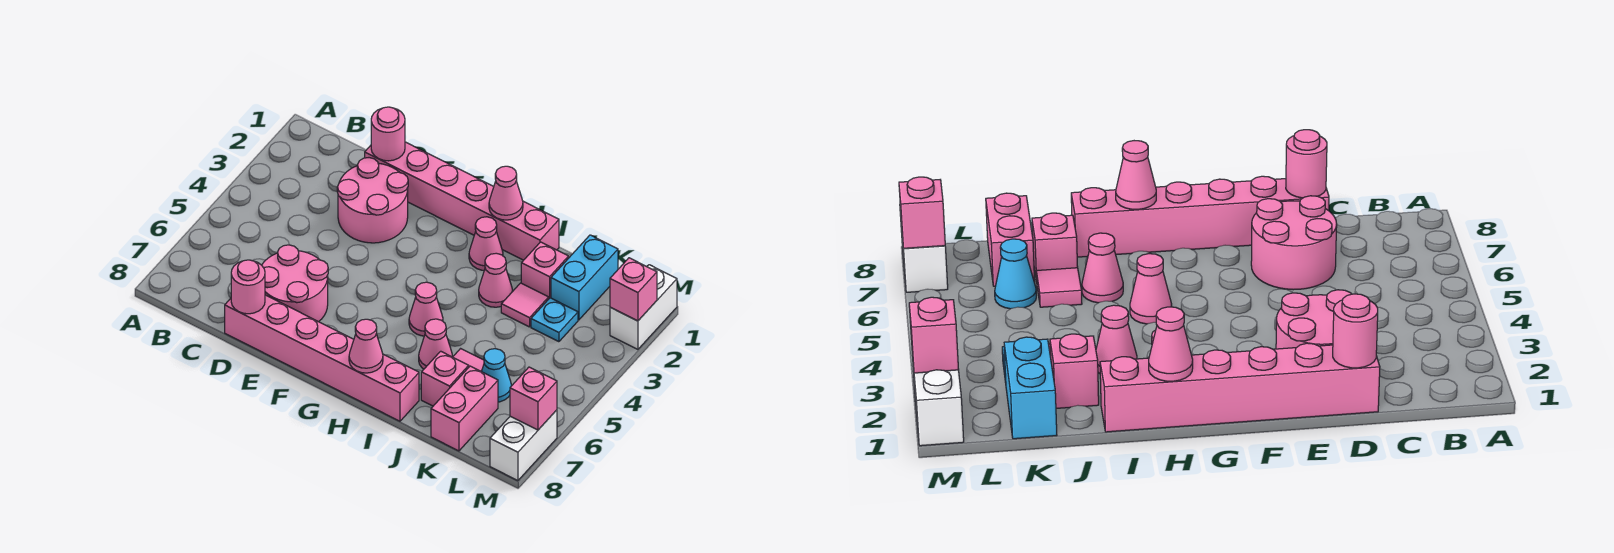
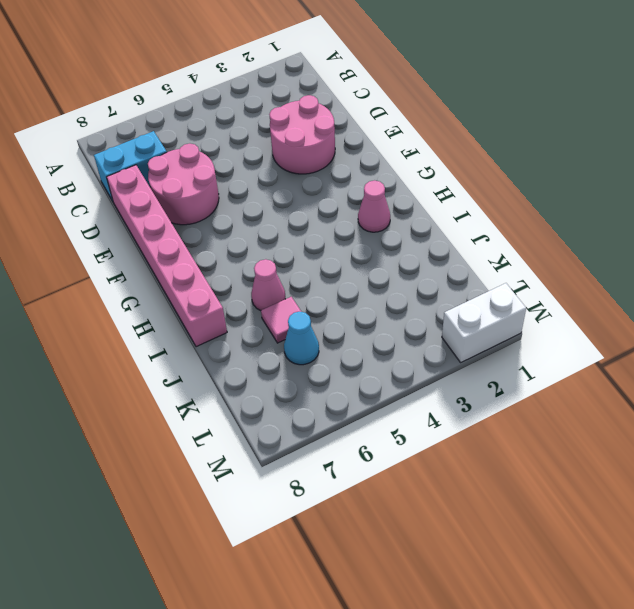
cyan brick C7:C8 level 1 -> cyan brick K1:K2 level 1
none -> pink brick D1:I1 level 1
none -> pink cone H5 level 1
none -> pink cone I3 level 1

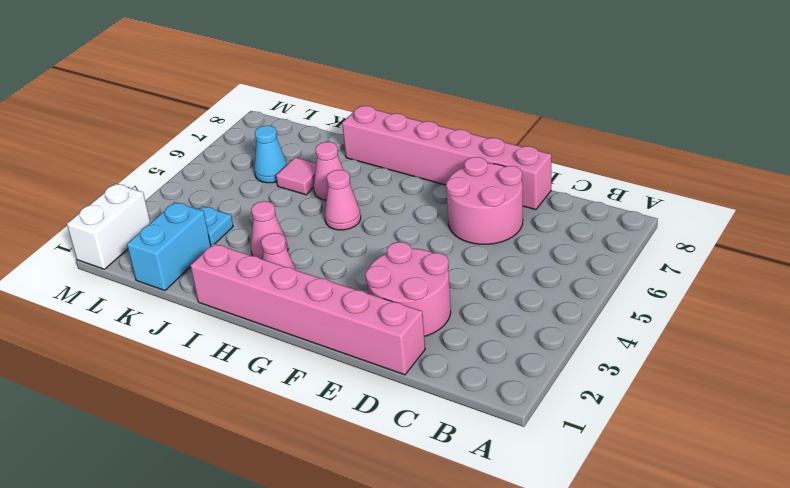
none -> pink brick J2 level 1
none -> pink tile J3 level 1
none -> pink brick J7 level 1

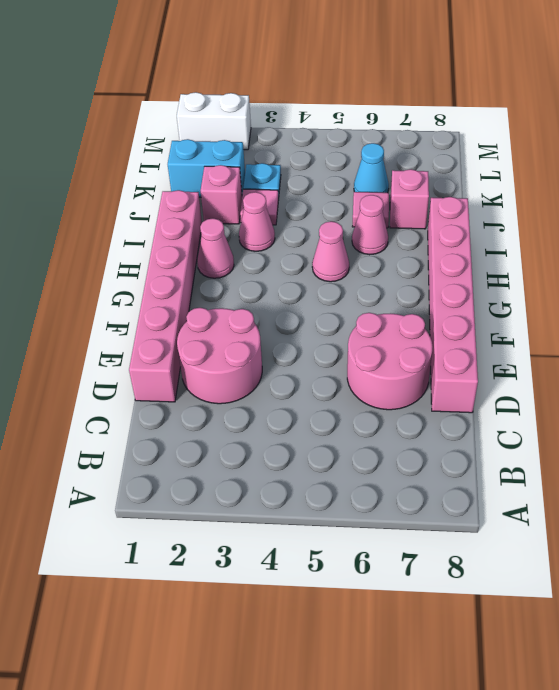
none -> pink brick K7:K8 level 1
none -> white brick M7:M8 level 1
none -> pink round brick D1 level 2

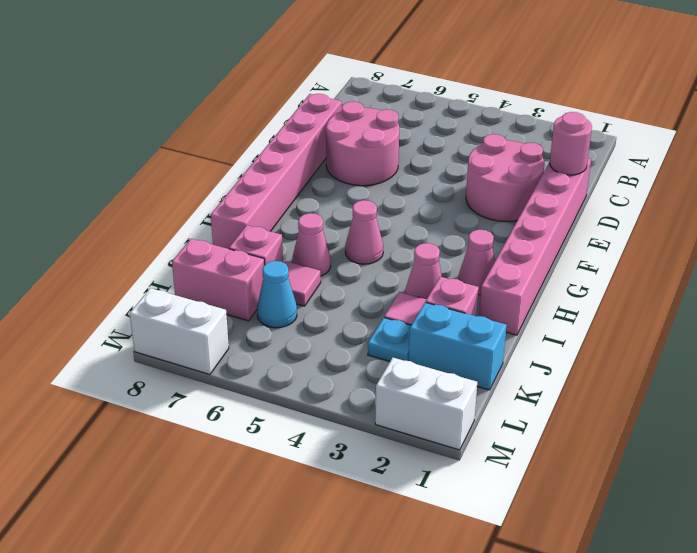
none -> pink round brick D8 level 2
none -> pink cone H1 level 2
none -> pink cone H8 level 2

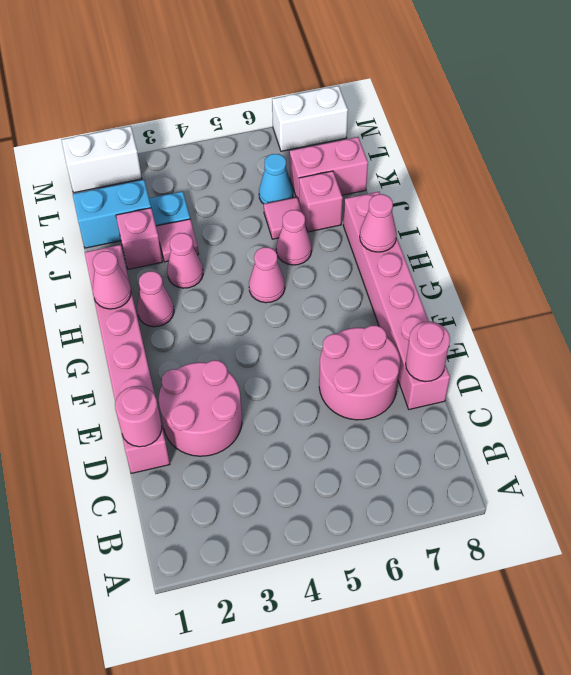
none -> pink brick M2 level 2
none -> pink brick M7 level 2

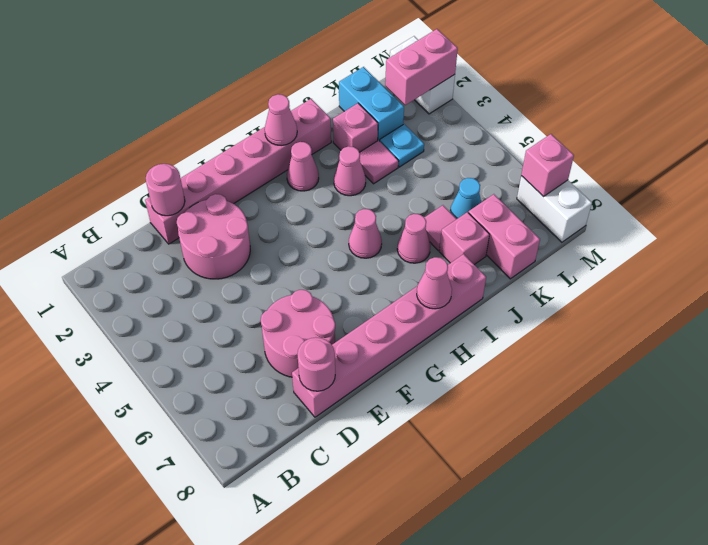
pink brick L2:M2 level 2 -> pink brick M2 level 2

